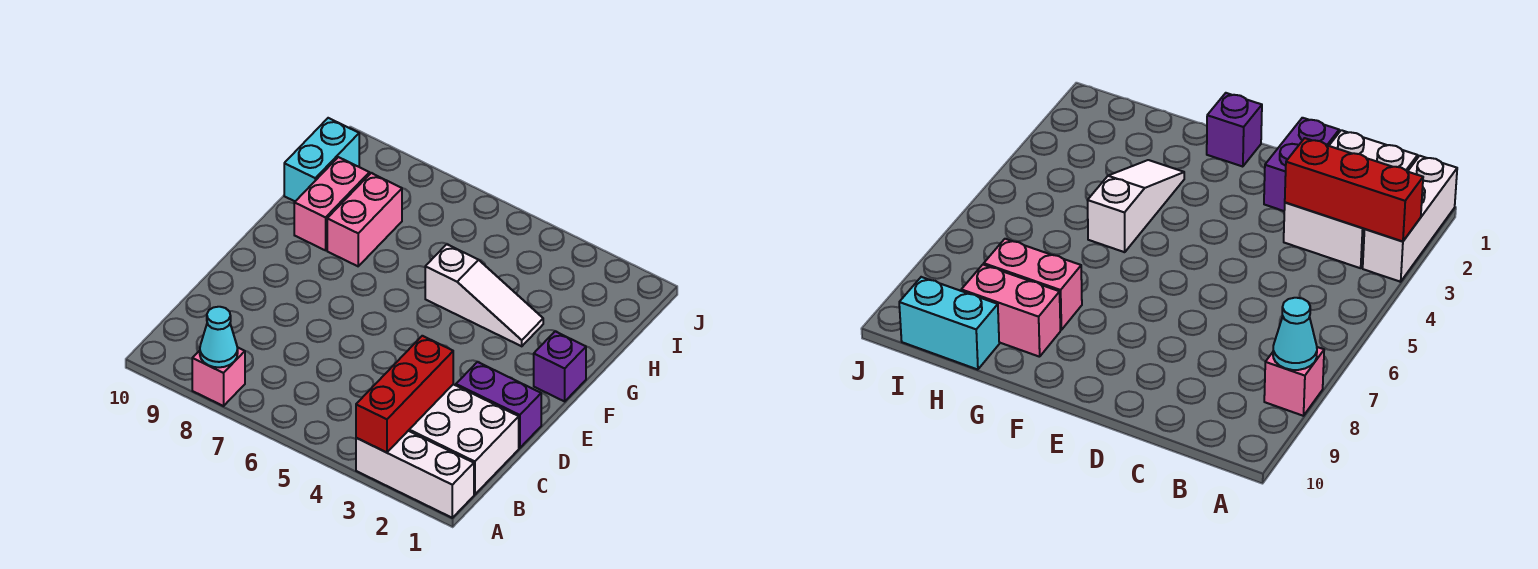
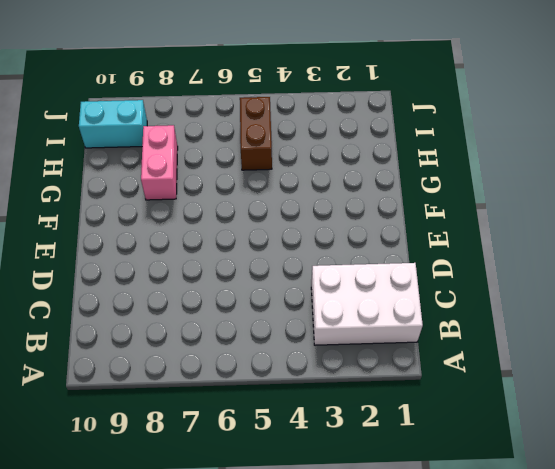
brown brick H5:I5 level 1 -> none
cyan brick I9:I10 level 1 -> cyan brick H10:I10 level 1
none -> white brick A1:A3 level 1
none -> pink brick A8 level 1

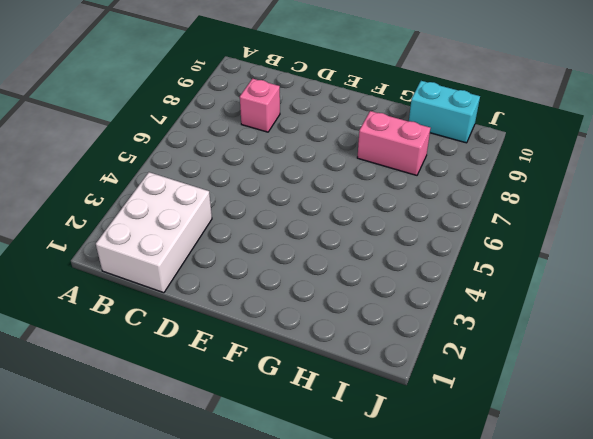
pink brick C8 level 1 -> pink brick A8 level 1
none -> white brick A1:A3 level 1
none -> purple brick D1:D2 level 1

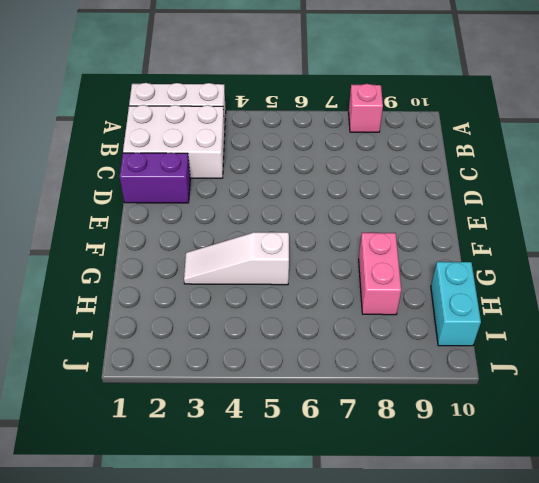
none -> purple brick F1 level 1
none -> pink brick G9:H9 level 1

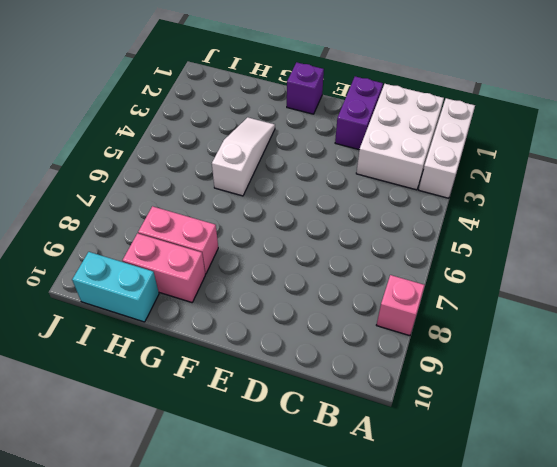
none -> red brick A3:C3 level 2
none -> cyan cone A8 level 2

